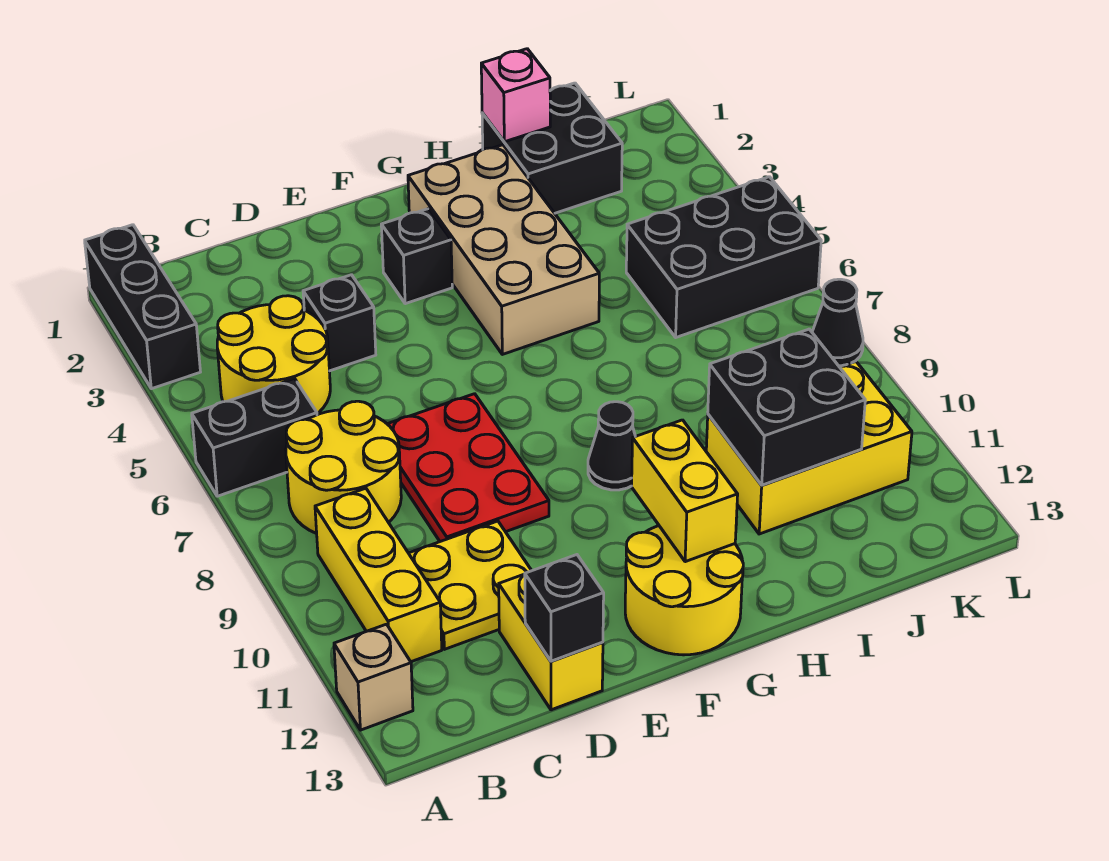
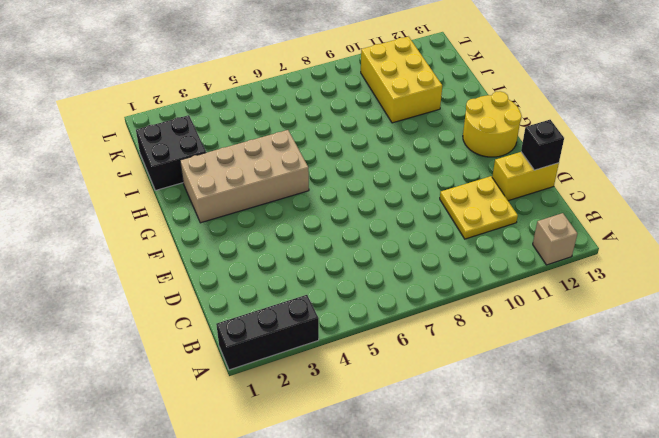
none -> black brick A6:B6 level 1
none -> yellow round brick B4:C5 level 1
none -> yellow round brick B7:C8 level 1

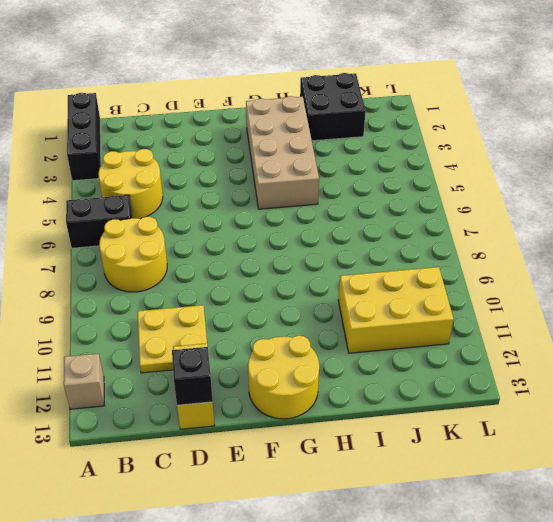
none -> yellow brick B9:B11 level 1
none -> black brick D4 level 1
none -> red plate D7:E9 level 1

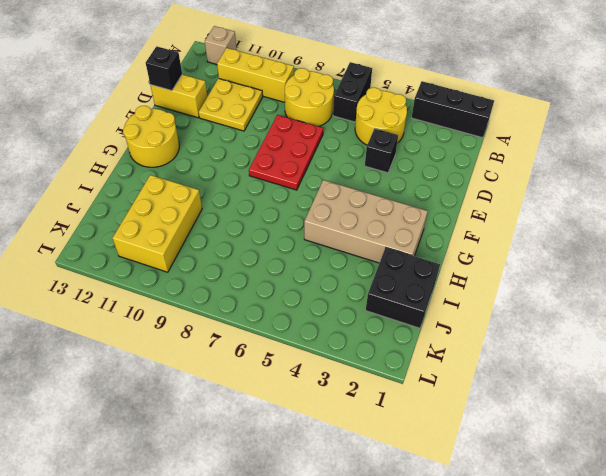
red plate D7:F8 level 1 -> red plate D7:E9 level 1
none -> black brick F3 level 1
none -> black cone G9 level 1
none -> black brick J5:L6 level 1

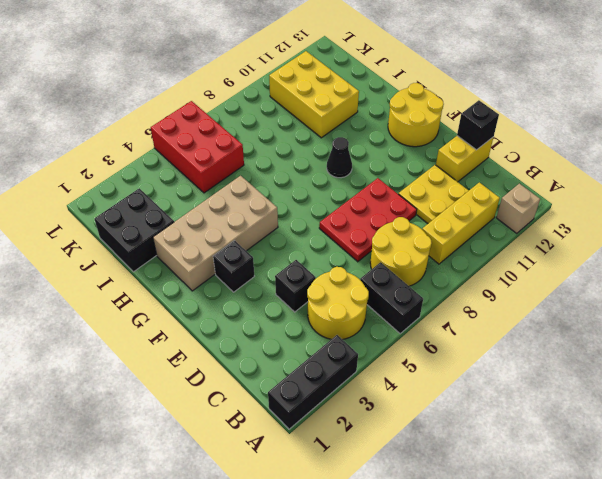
red brick J5:L6 level 1 -> black brick J5:L6 level 1
none -> black cone L8 level 1
none -> yellow brick G11:G12 level 2
none -> pink brick I1 level 2

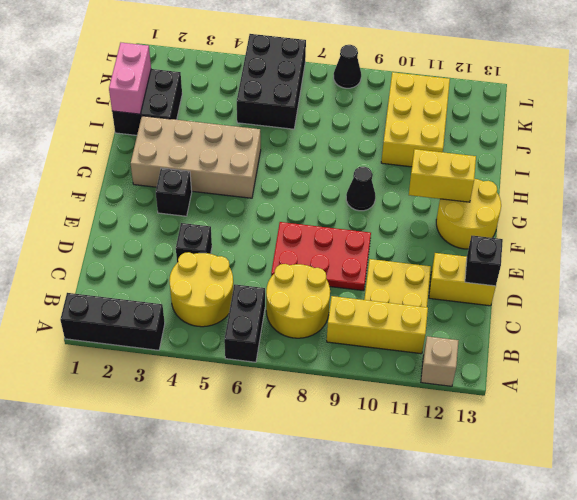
pink brick I1:J1 level 2 -> pink brick I1 level 2
none -> black brick I10:J11 level 2

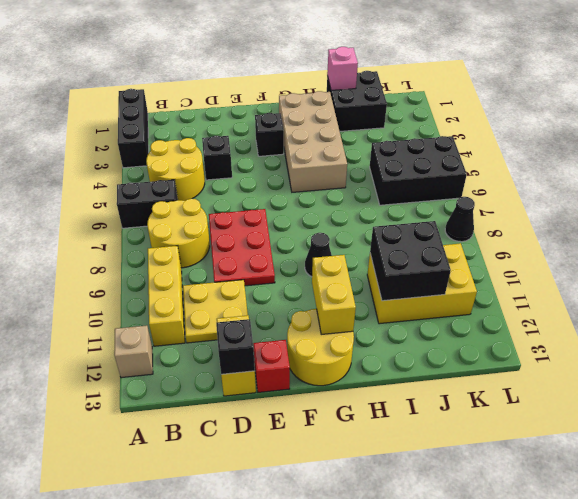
red brick E13 level 1 -> none

